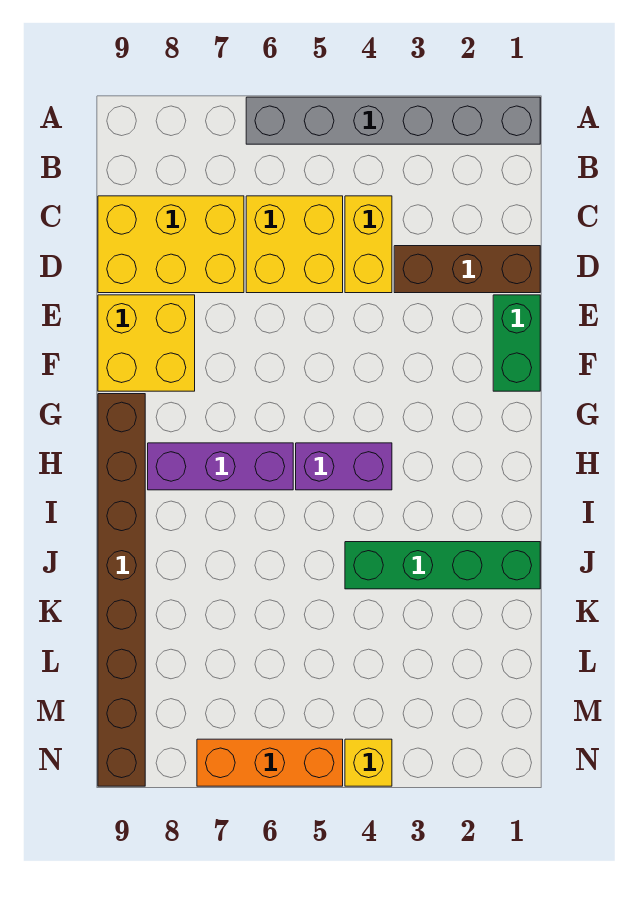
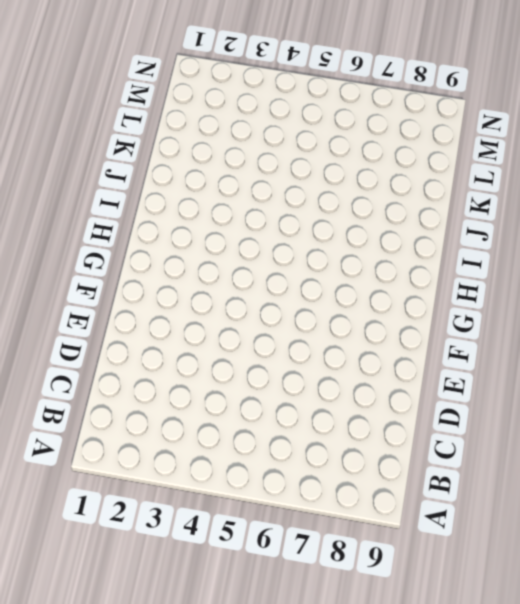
none -> grey brick A1:A6 level 1
none -> yellow brick C4:D4 level 1
none -> yellow brick C5:D6 level 1

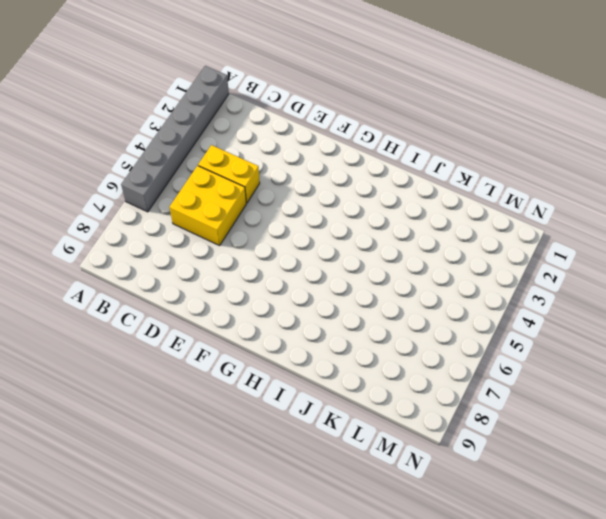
none -> yellow brick C7:D9 level 1
none -> brown brick D1:D3 level 1
none -> green brick E1:F1 level 1

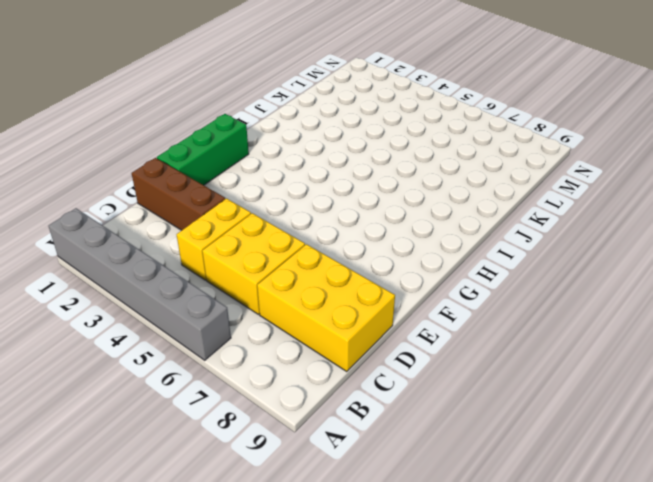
green brick E1:G1 level 1 -> green brick E1:F1 level 1
none -> yellow brick E8:F9 level 1
none -> brown brick G9:N9 level 1
none -> purple brick H4:H5 level 1

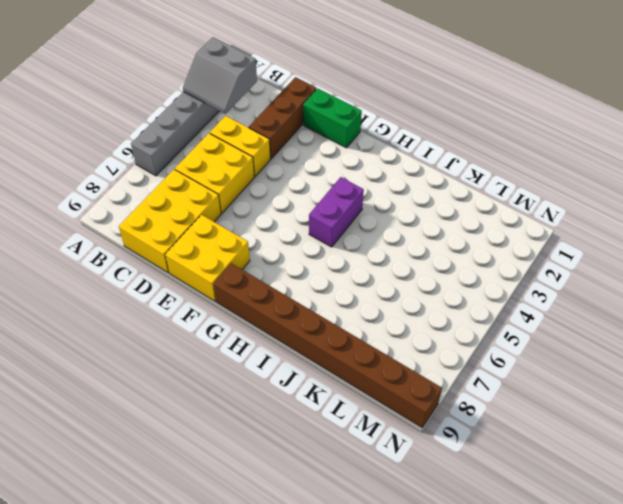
grey slope A2:B3 level 2 top 2 -> none
none -> purple brick H6:H8 level 1
none -> green brick J1:J4 level 1
none -> yellow brick N4 level 1

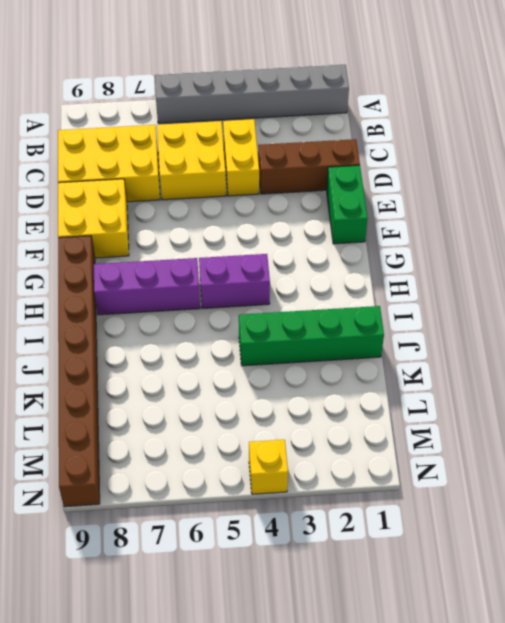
none -> orange brick N5:N7 level 1

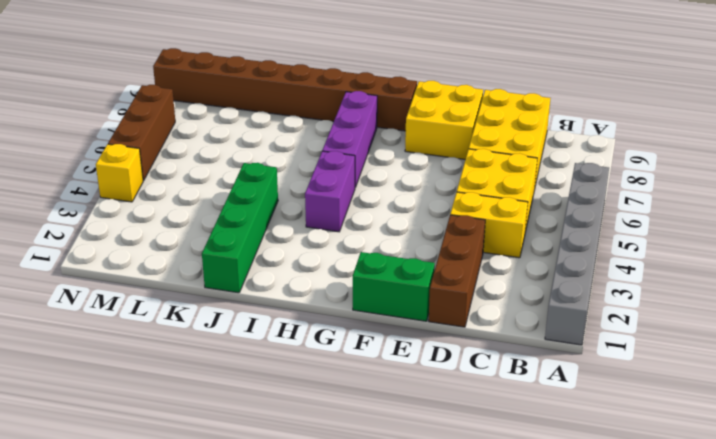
brown brick N5:N7 level 1 -> orange brick N5:N7 level 1

